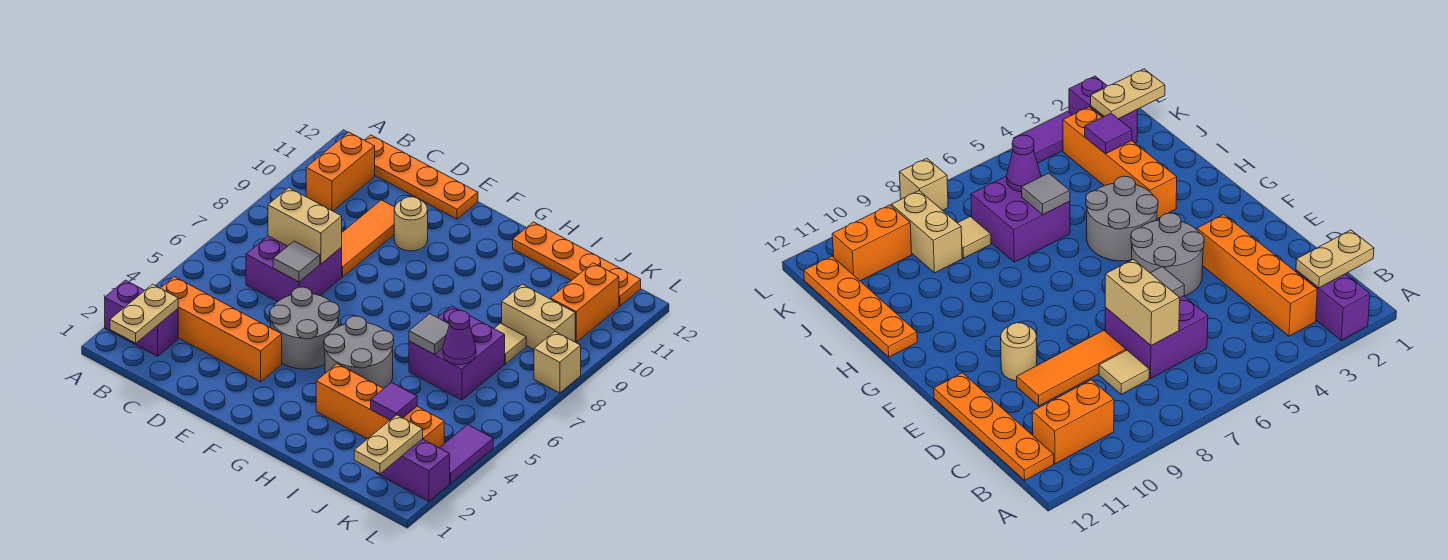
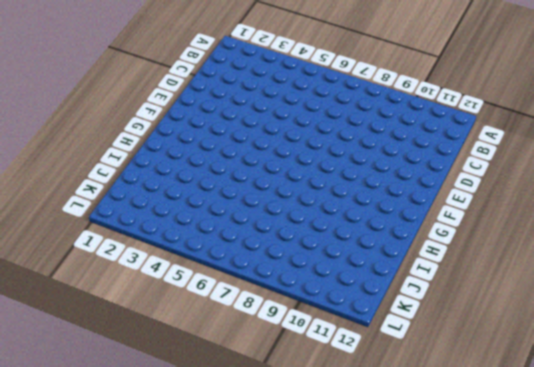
none -> purple brick A2:B2 level 1
none -> orange brick B3:E3 level 1
none -> orange brick B10:B11 level 1

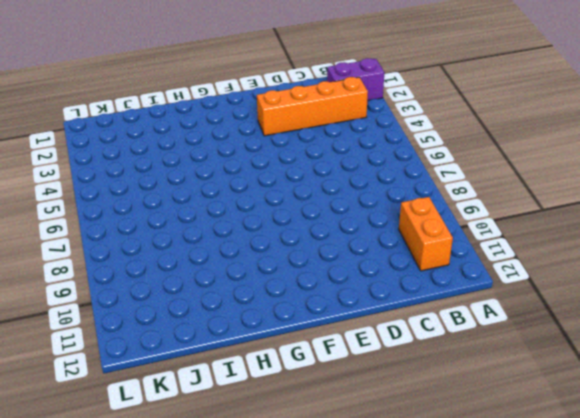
none -> orange plate B12:E12 level 1
none -> purple brick C6:D7 level 1
none -> tan tile C8 level 1

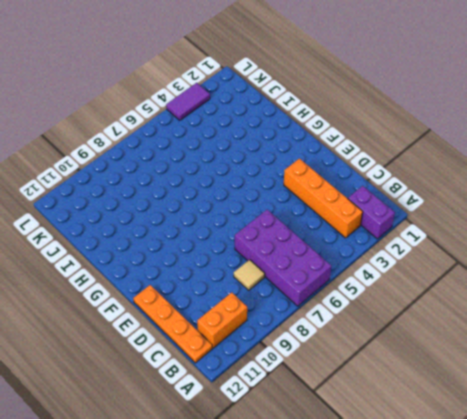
purple brick A6:D7 level 1 -> purple brick C6:D7 level 1
none -> orange tile D8:D10 level 1
none -> grey round brick E4:F5 level 1
none -> tan round brick E10 level 1

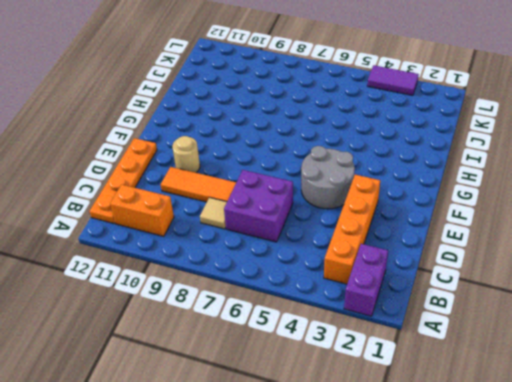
none -> grey round brick G4:H5 level 1
none -> orange brick H3:K3 level 1
none -> orange plate H12:K12 level 1

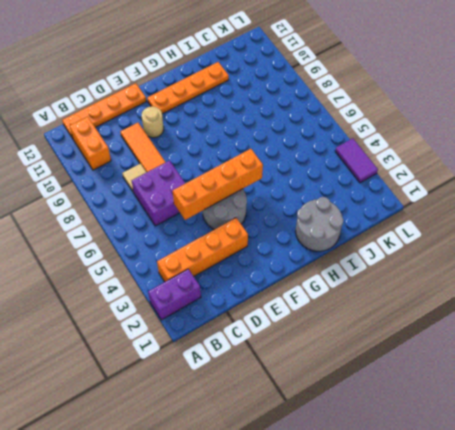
orange brick D5:G5 level 2 -> orange brick H3:K3 level 1
orange plate F11:I11 level 1 -> orange plate H12:K12 level 1
grey round brick H1:I2 level 1 -> grey round brick G4:H5 level 1
none -> purple brick I6:J7 level 1
none -> tan tile J8 level 1
none -> tan brick J9:K9 level 1

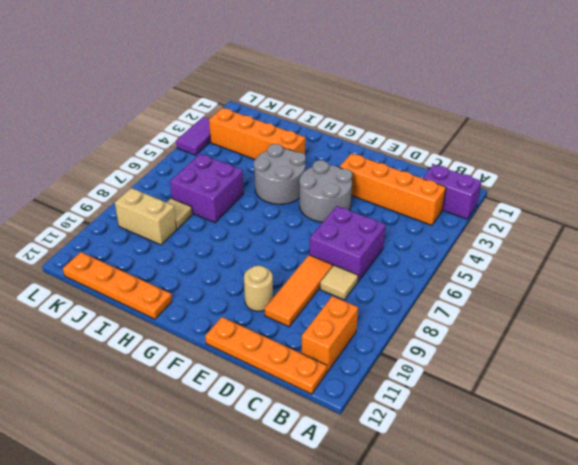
none -> purple brick K2:L2 level 1
none -> orange brick K10:K11 level 1
none -> tan brick L8 level 1

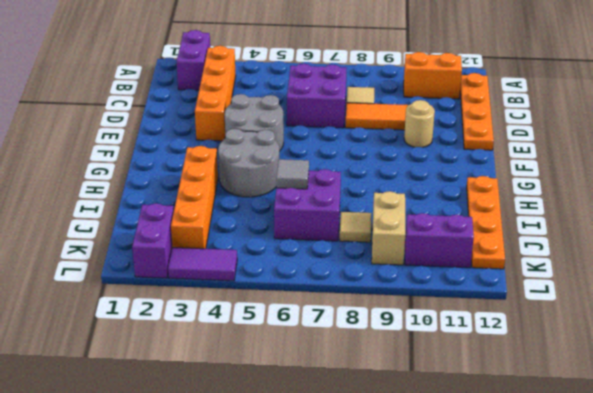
purple brick K10:K11 level 1 -> orange brick K10:K11 level 1
none -> tan brick L8 level 1
none -> tan plate B1:B2 level 2
none -> tan brick C7:D7 level 2

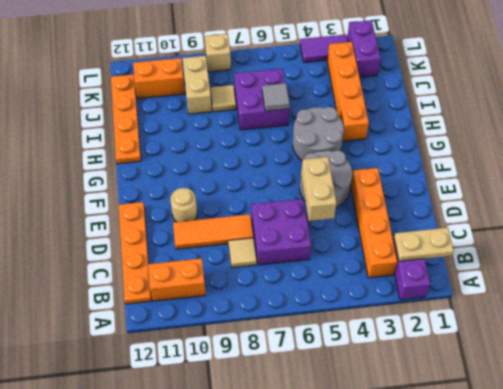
tan brick D5:E5 level 2 -> tan brick C7:D7 level 2
none -> grey tile D6 level 2
none -> purple tile J3 level 2
none -> purple cone J6 level 2

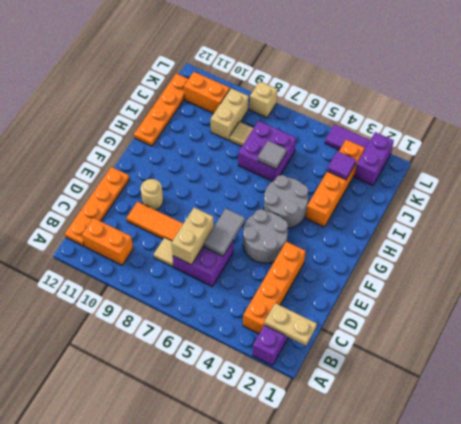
grey tile D6:E6 level 2 -> grey tile D6 level 2
none -> purple cone J6 level 2
none -> tan plate K1:K2 level 2

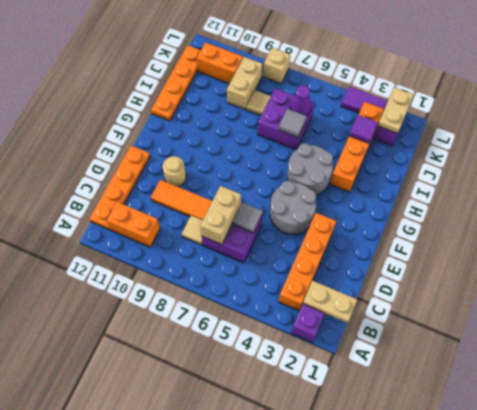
tan plate K2:L2 level 2 -> tan plate K1:K2 level 2

